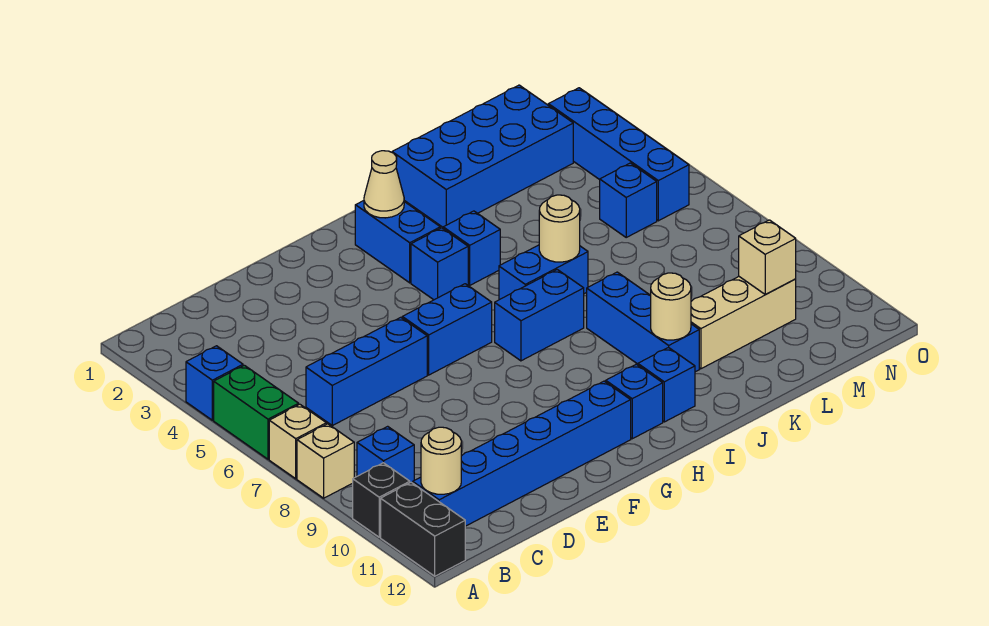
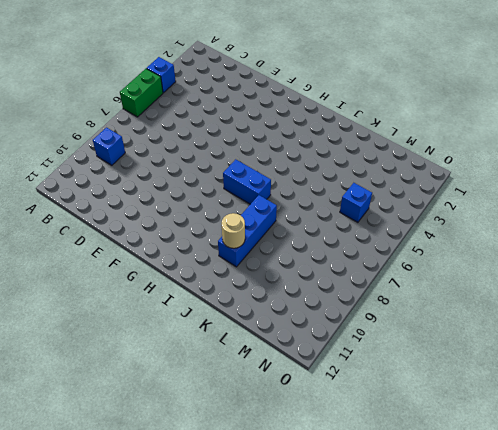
none -> tan brick A7 level 1
none -> tan brick A8 level 1
none -> black brick A10 level 1

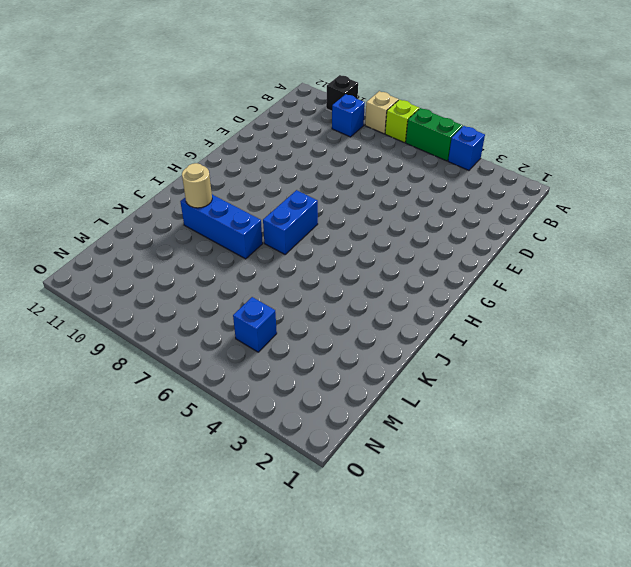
lime brick A7 level 1 -> tan brick A7 level 1
none -> black brick A11:A12 level 1
none -> blue brick B11:G11 level 1
none -> blue brick C6:E6 level 1

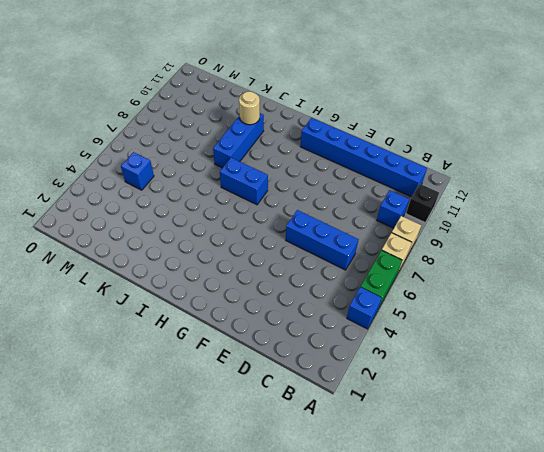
none -> black brick A11:A12 level 1
none -> blue brick F6:G6 level 1
none -> blue brick H2:H3 level 1

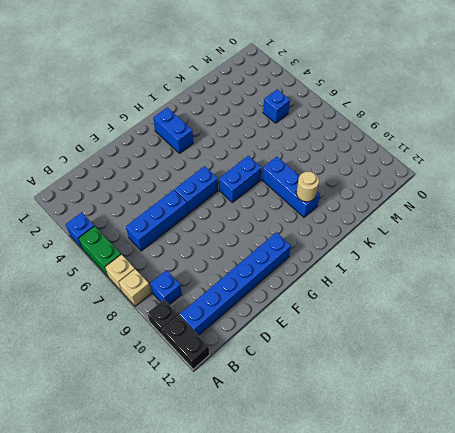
none -> blue brick H4 level 1
none -> blue brick H11 level 1
none -> blue brick I4 level 1

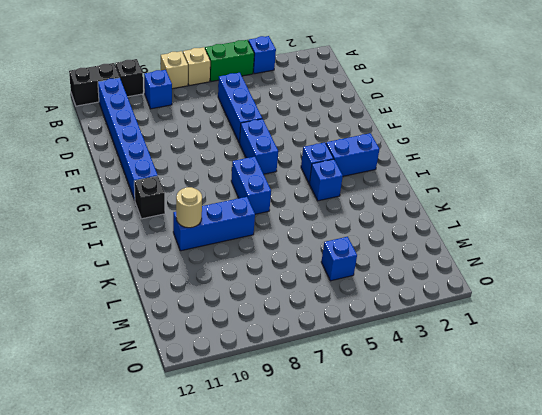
black brick H11 level 1 -> blue brick H11 level 1
none -> blue brick I6:J6 level 1
none -> blue brick I11 level 1
none -> blue brick J1:M2 level 1

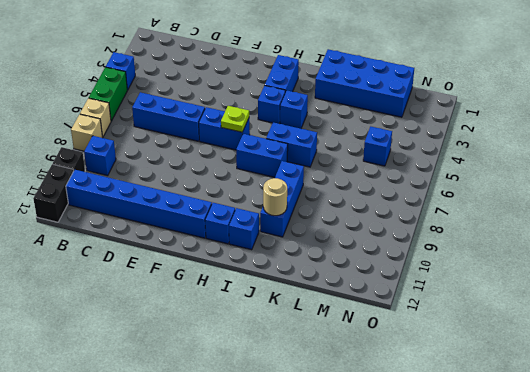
lime plate G6 level 2 -> none
none -> tan brick K10:M10 level 1
none -> blue brick N2:N5 level 1
none -> tan round brick B11 level 2

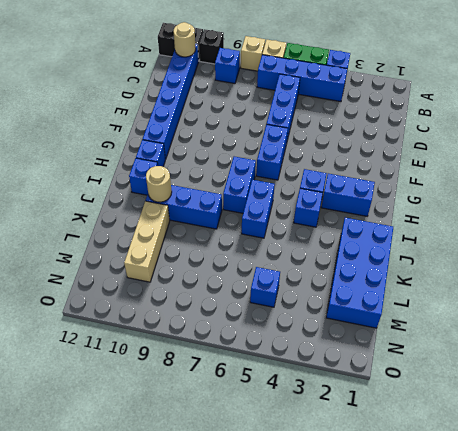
blue brick B4:B7 level 1 -> blue brick N2:N5 level 1
none -> tan cone H2 level 2
none -> tan round brick J6 level 2
none -> tan brick M10 level 2

